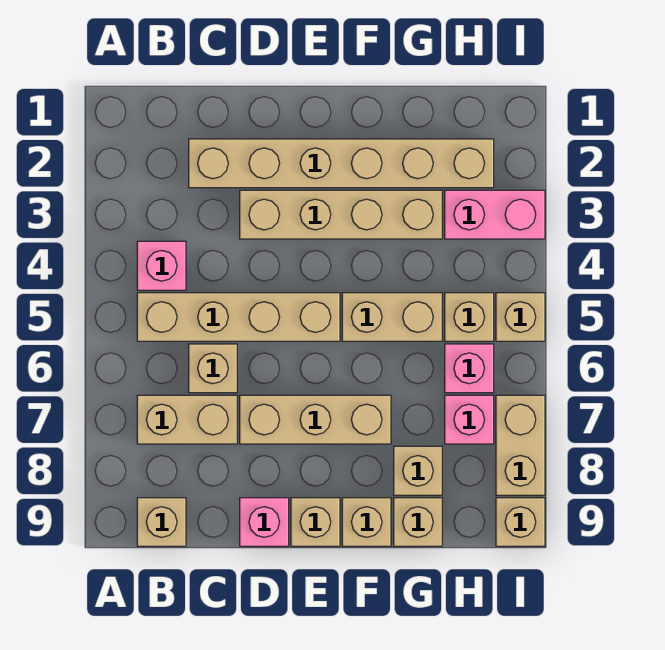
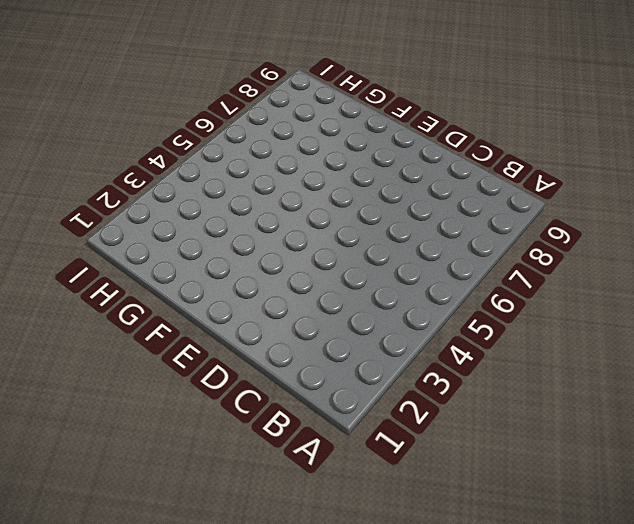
none -> pink brick B4 level 1
none -> tan brick B5:E5 level 1
none -> tan brick B7:C7 level 1

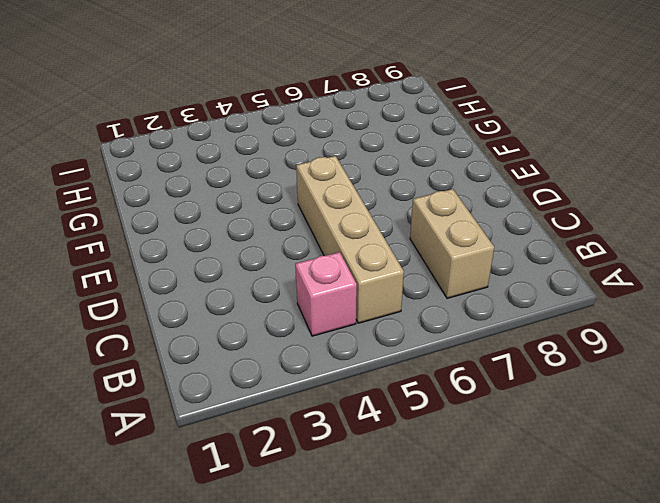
none -> tan brick B9 level 1
none -> tan brick C2:H2 level 1
none -> tan brick C6 level 1

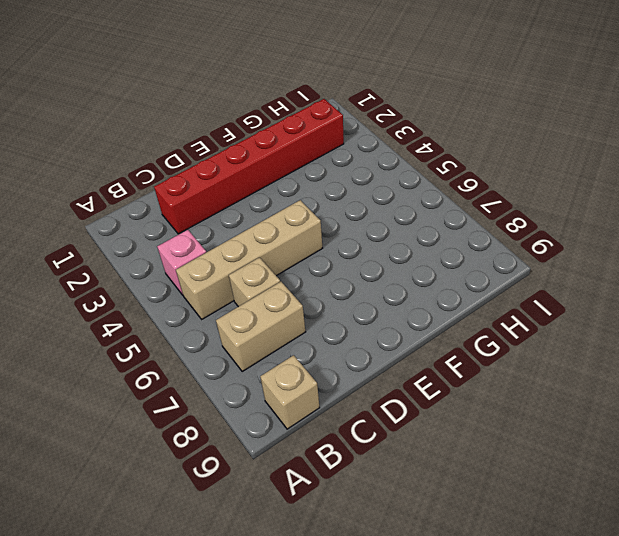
red brick C2:H2 level 1 -> tan brick C2:H2 level 1
none -> tan brick D3:G3 level 1
none -> tan brick D7:F7 level 1
none -> pink brick D9 level 1

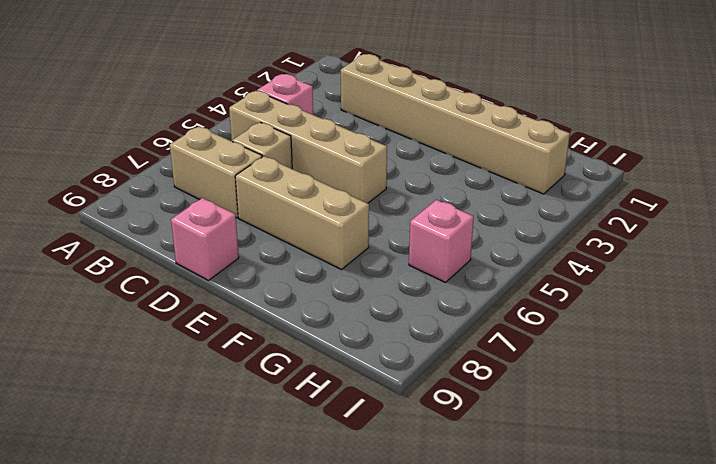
none -> tan brick B9 level 1
none -> tan brick D3:G3 level 1
none -> tan brick E9 level 1

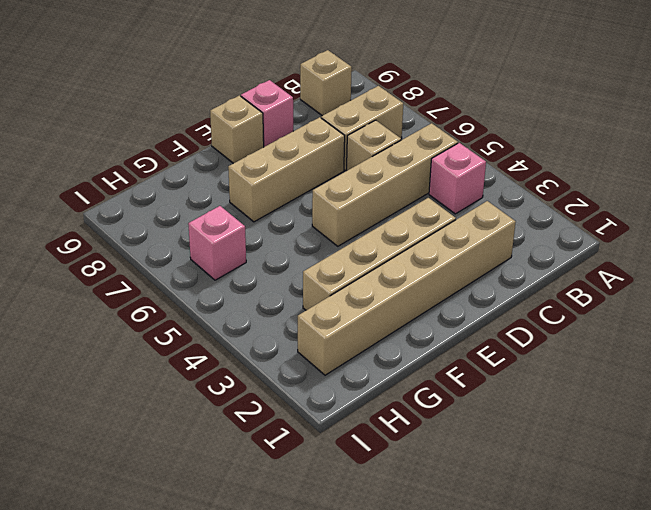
none -> tan brick F5:G5 level 1
none -> tan brick F9 level 1
none -> tan brick G8 level 1

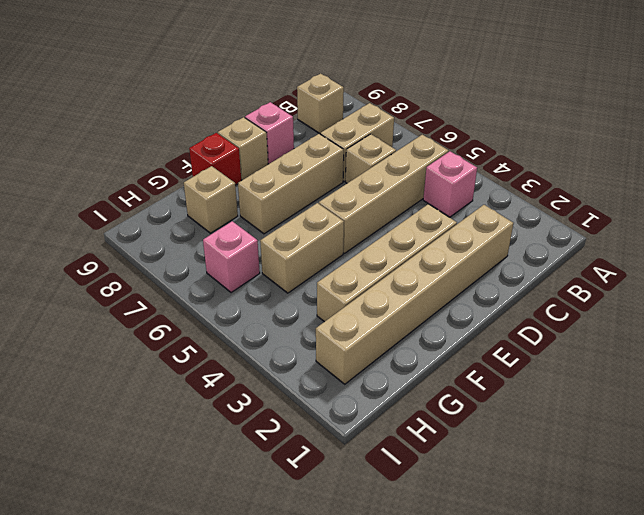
red brick F9 level 1 -> tan brick F9 level 1
none -> tan brick G9 level 1
none -> pink brick H3:I3 level 1
none -> tan brick H5 level 1

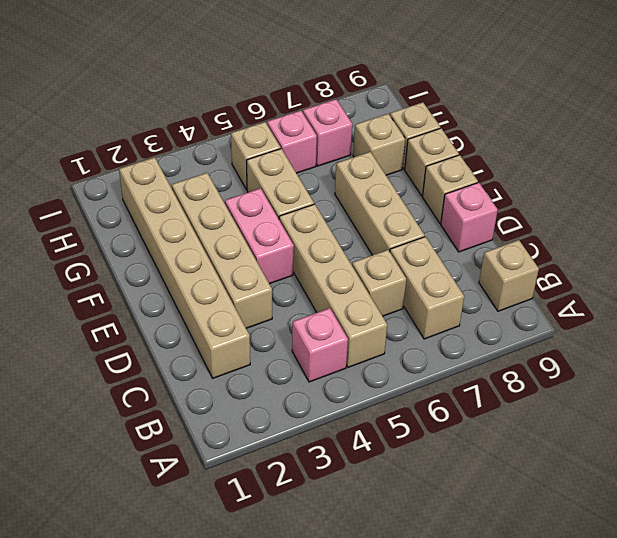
pink brick E4:F4 level 1 -> pink brick H3:I3 level 1
none -> tan brick I5 level 1
none -> tan brick I7:I8 level 1
none -> tan brick I9 level 1

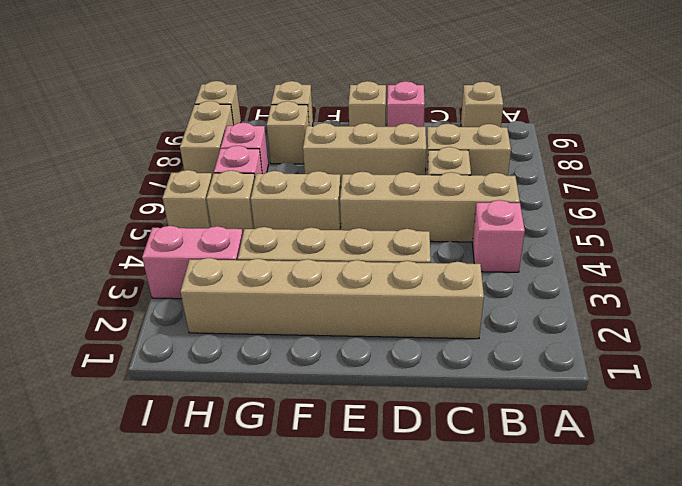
none -> tan brick F9 level 1

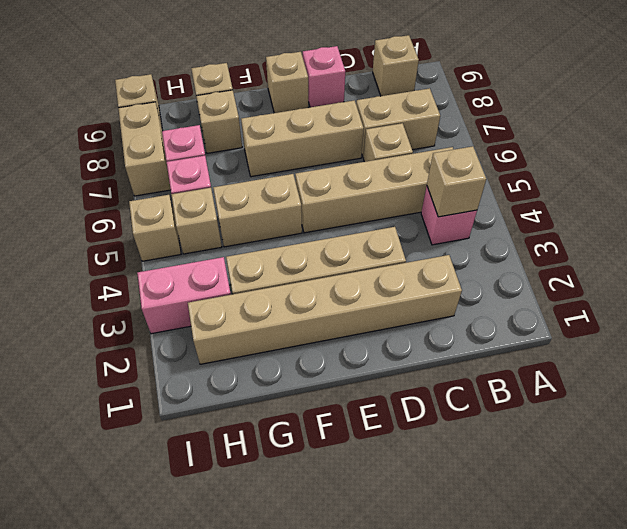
tan brick B4 level 2 -> tan brick F9 level 1

